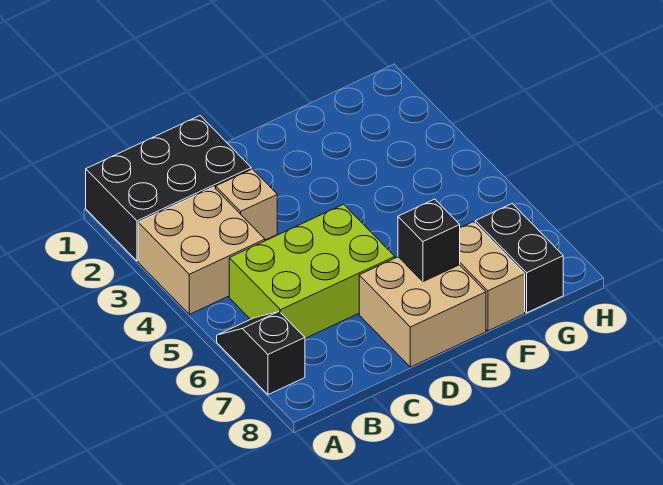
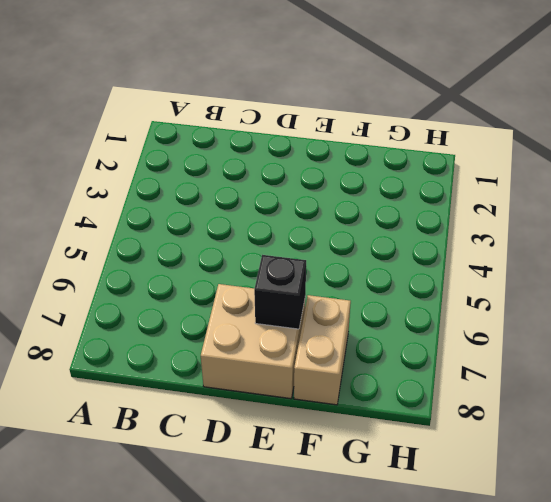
none -> black brick A1:C2 level 1
none -> tan brick A3:B4 level 1

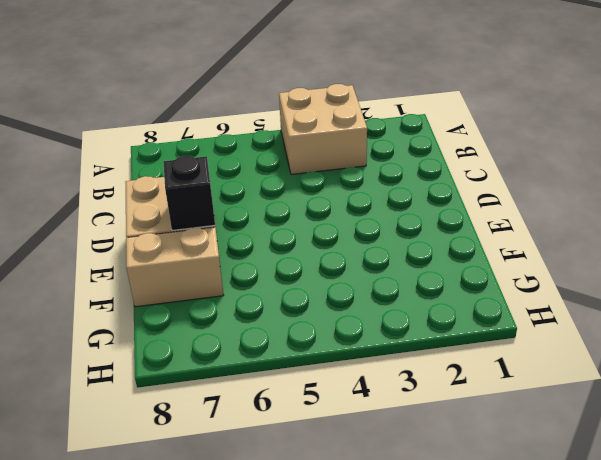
none -> black brick A1:C2 level 1
none -> black slope A6:A7 level 1 top 7

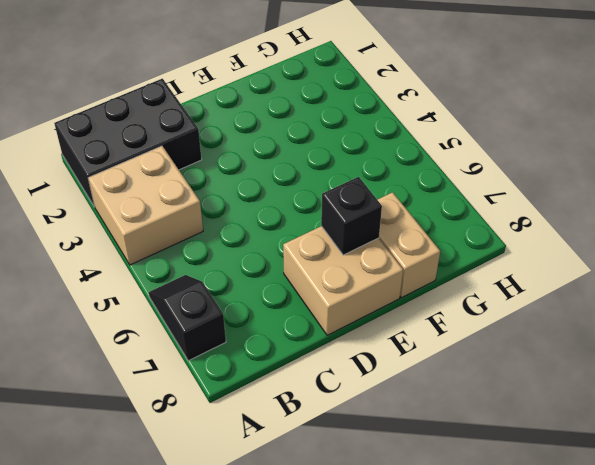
none -> lime brick B5:D6 level 1
none -> tan brick C3 level 1

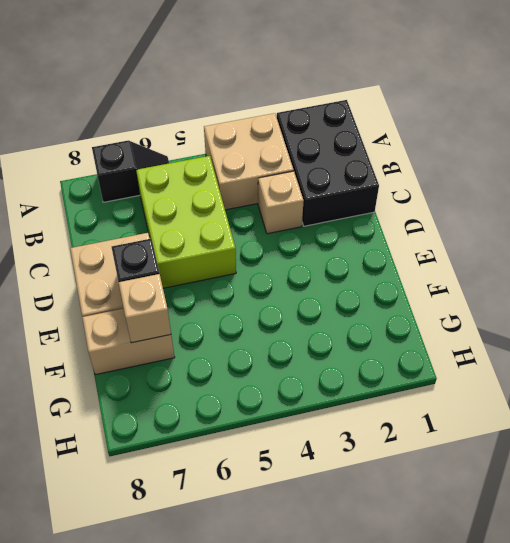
tan brick F7 level 2 -> none
none -> black brick G7:G8 level 1

